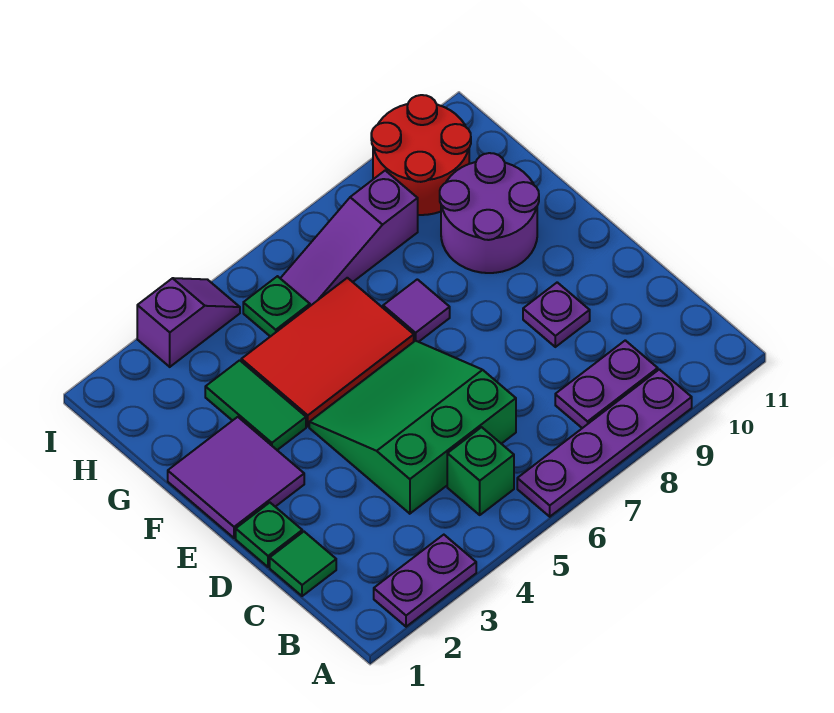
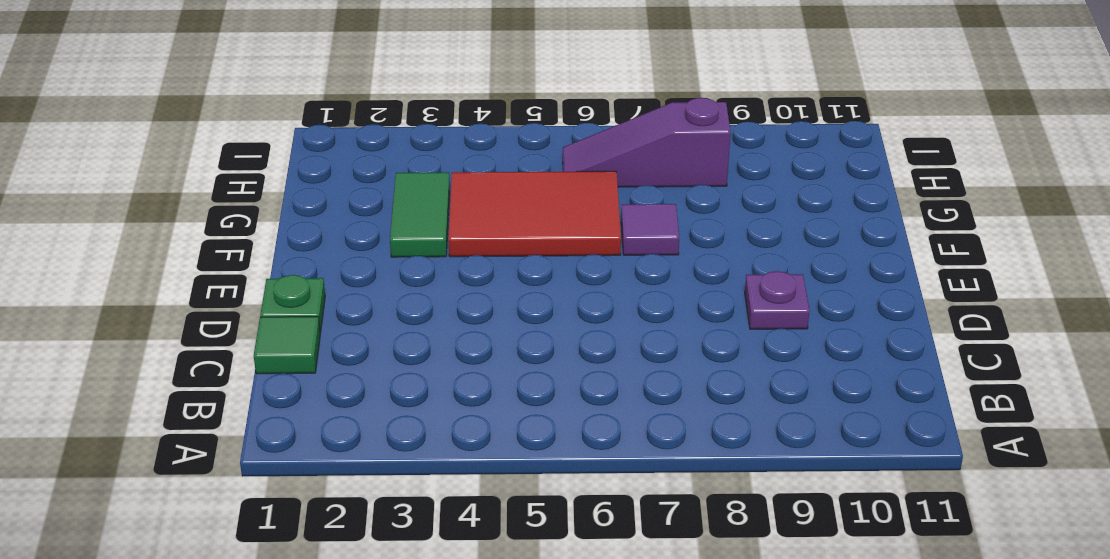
none -> purple plate A2:A3 level 1
none -> purple plate A6:A9 level 1
none -> green brick B5 level 1

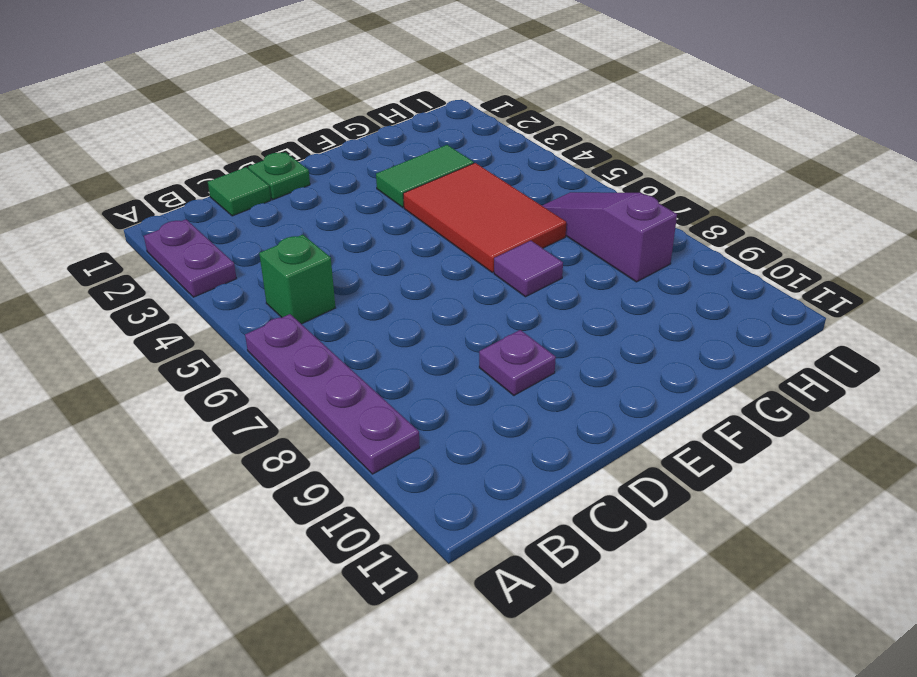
none -> purple plate B8:B9 level 1
none -> green slope C4:E6 level 1 top C
none -> purple tile E1:F2 level 1

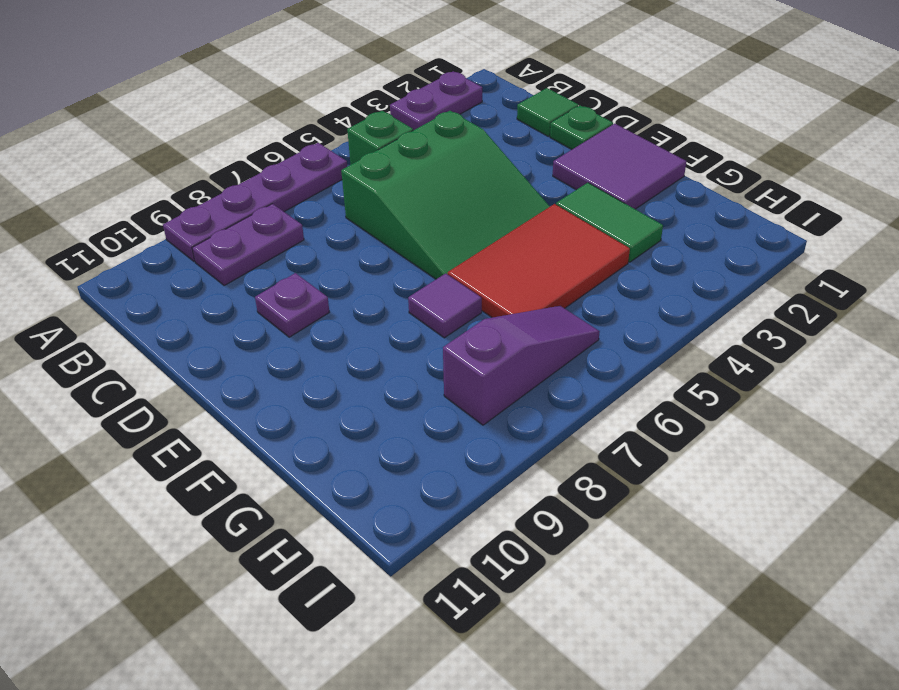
none -> purple round brick F9:G10 level 1
none -> green plate H5 level 1
none -> red round brick H9:I10 level 1

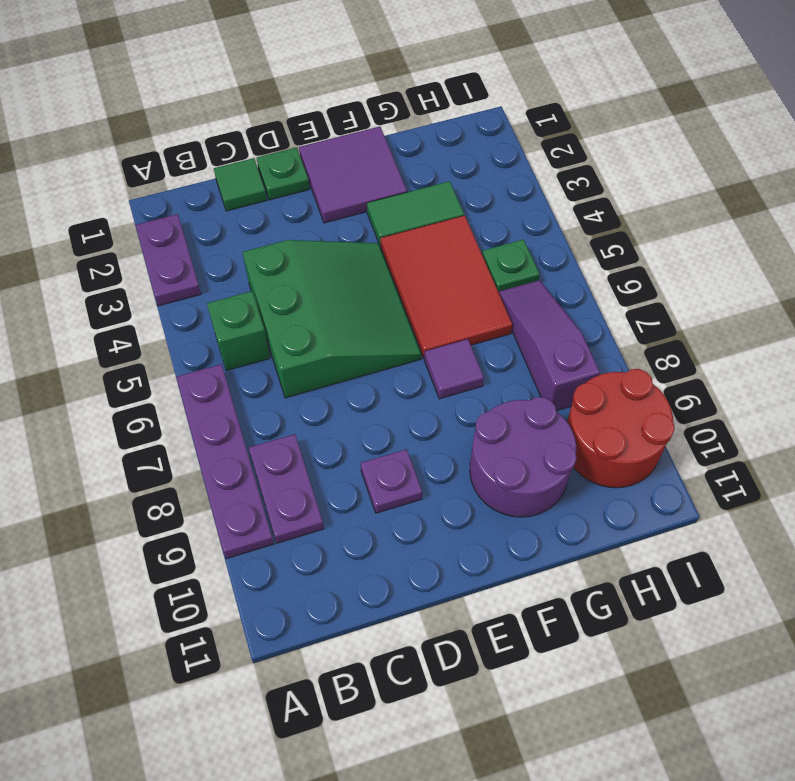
none -> purple slope I3:I4 level 1 top 3

